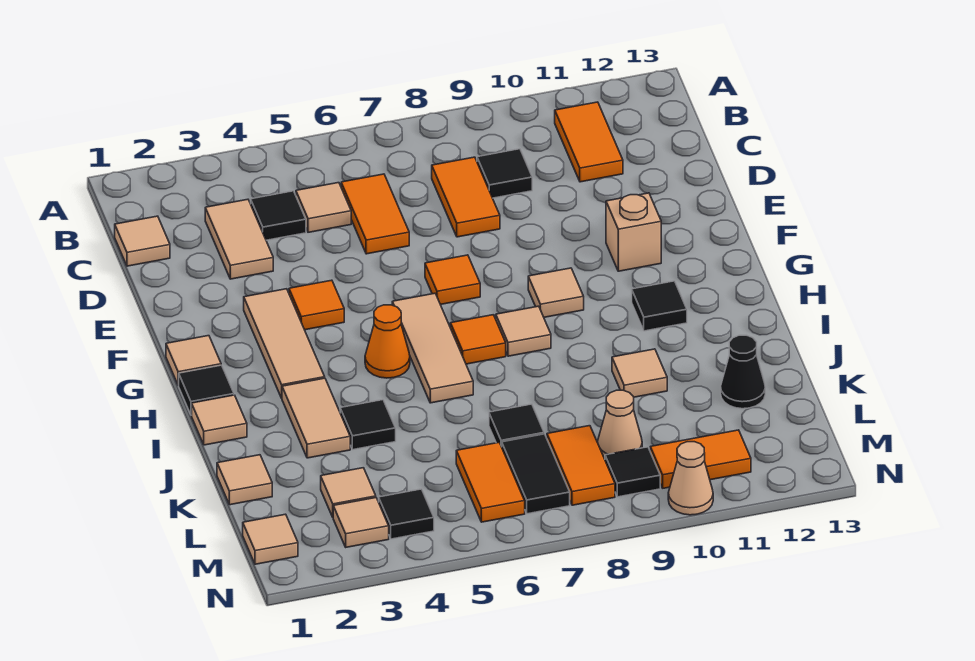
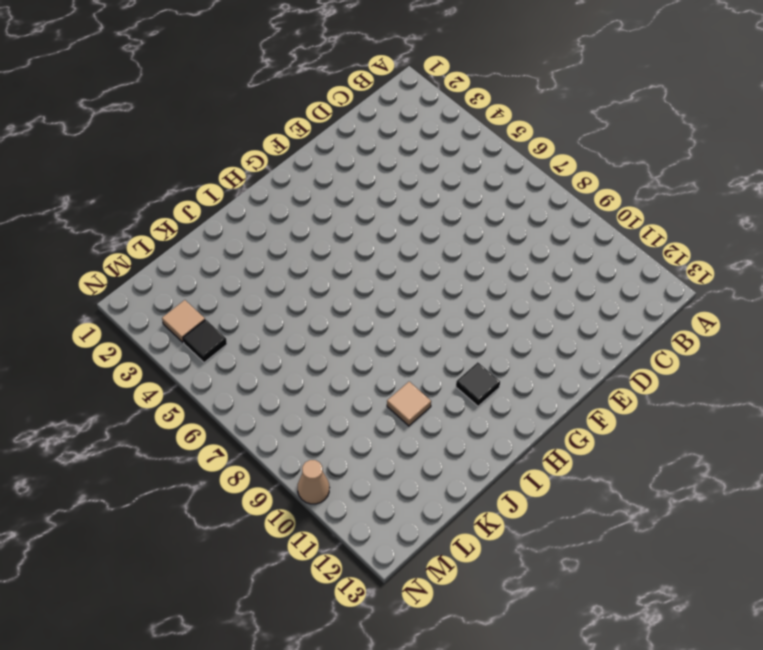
none -> orange tile B11:C11 level 1
none -> tan tile C1 level 1
none -> tan tile C3:D3 level 1
none -> black tile C4 level 1

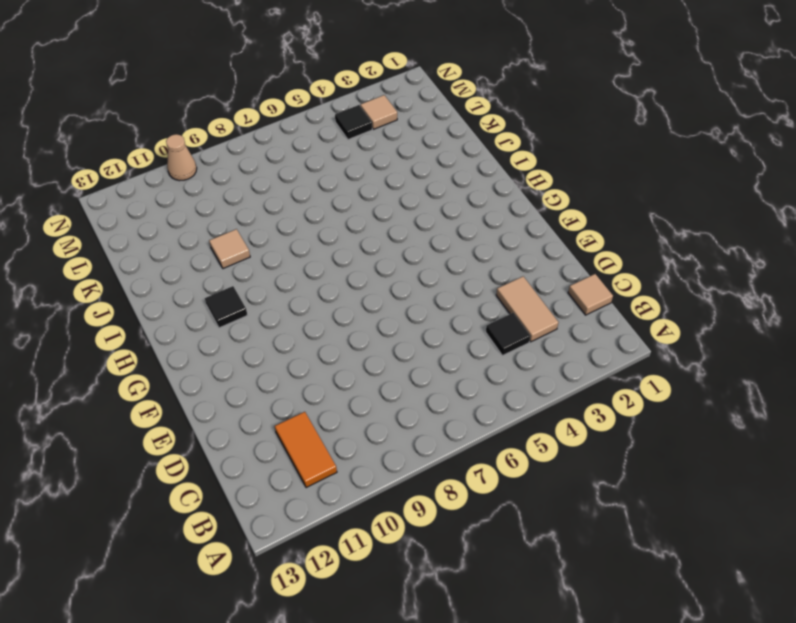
none -> tan tile C5 level 1
none -> orange tile C6:D6 level 1
none -> orange tile C8:D8 level 1
none -> black tile C9 level 1

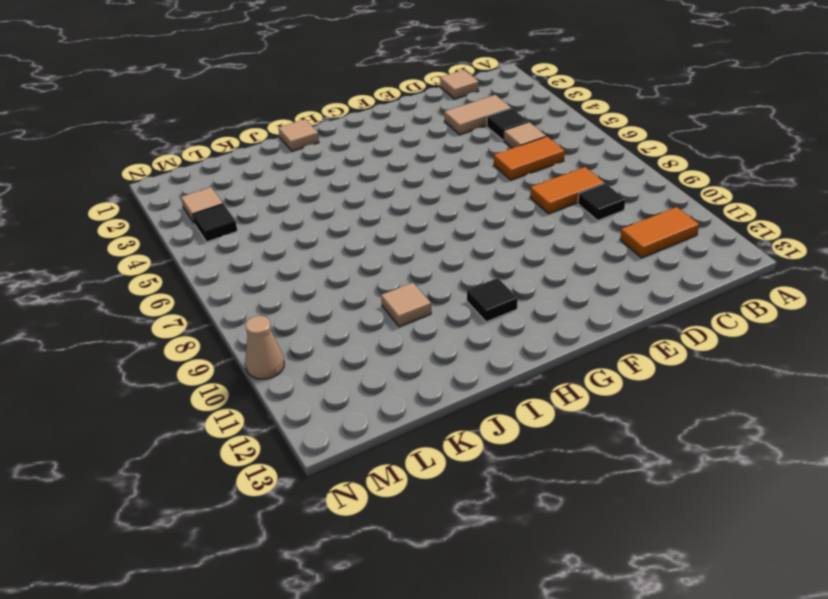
none -> tan tile F3:H3 level 1
none -> orange tile F4 level 1
none -> orange tile F7 level 1
none -> tan brick F11 level 1

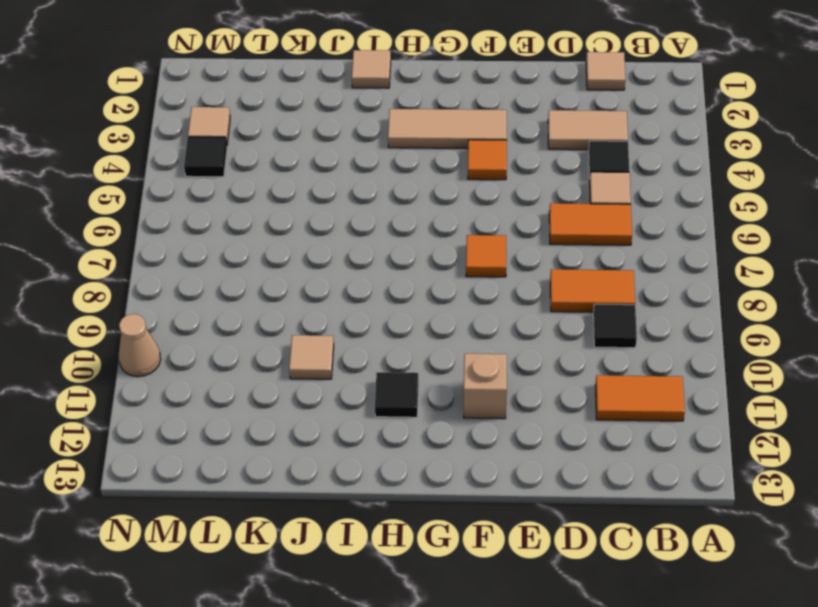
none -> tan tile G1 level 1
none -> tan tile G6:I6 level 1
none -> tan tile G9 level 1
none -> black tile H1 level 1

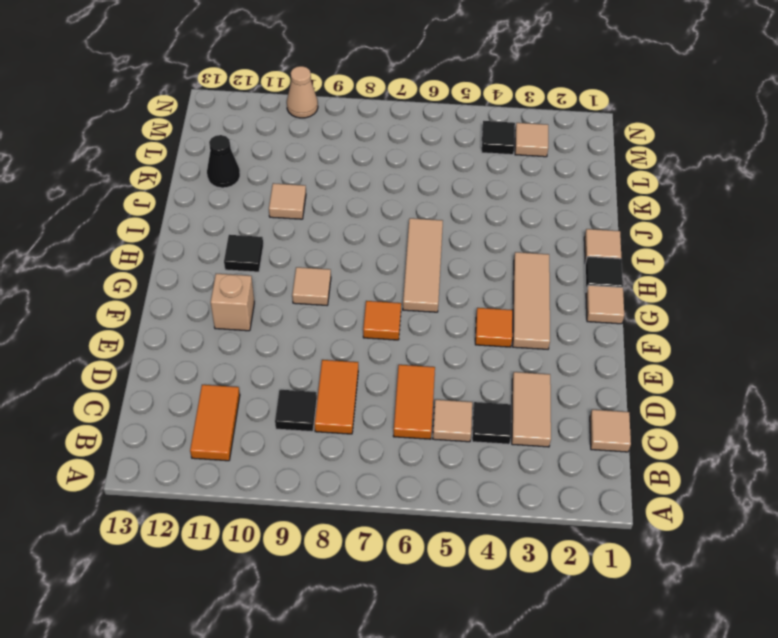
none -> orange cone H5 level 1
none -> orange tile H7 level 1
none -> tan tile H8 level 1
none -> tan tile I3:J3 level 1

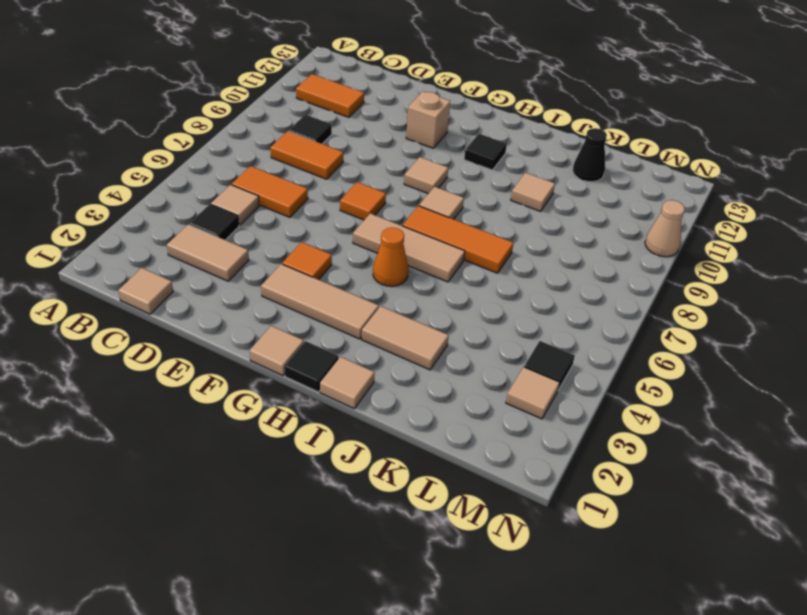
orange tile H7:J7 level 1 -> orange tile H7 level 1
none -> black tile J4 level 1
none -> tan tile K1 level 1
none -> black tile K7 level 1
none -> tan tile L3 level 1

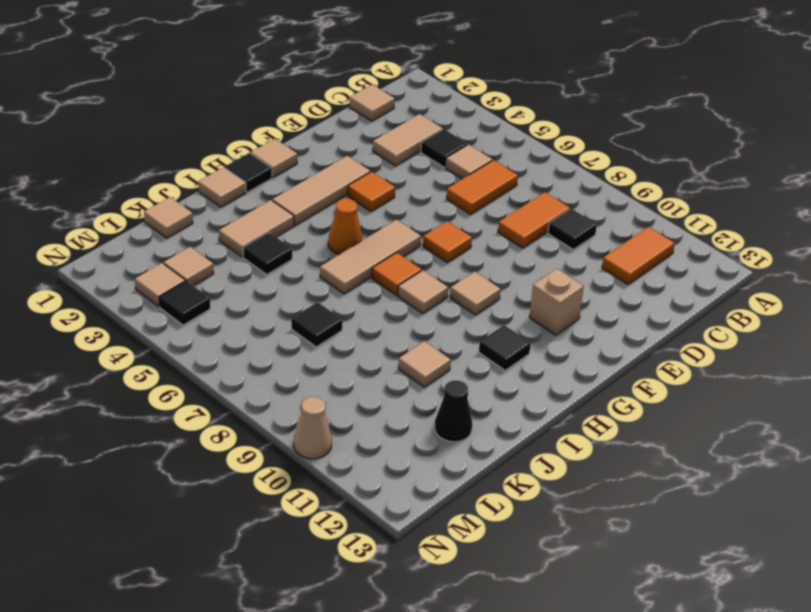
none -> orange tile L6:M6 level 1
none -> black tile L7:M7 level 1
none -> orange tile L8:M8 level 1
none -> tan cone L9 level 1

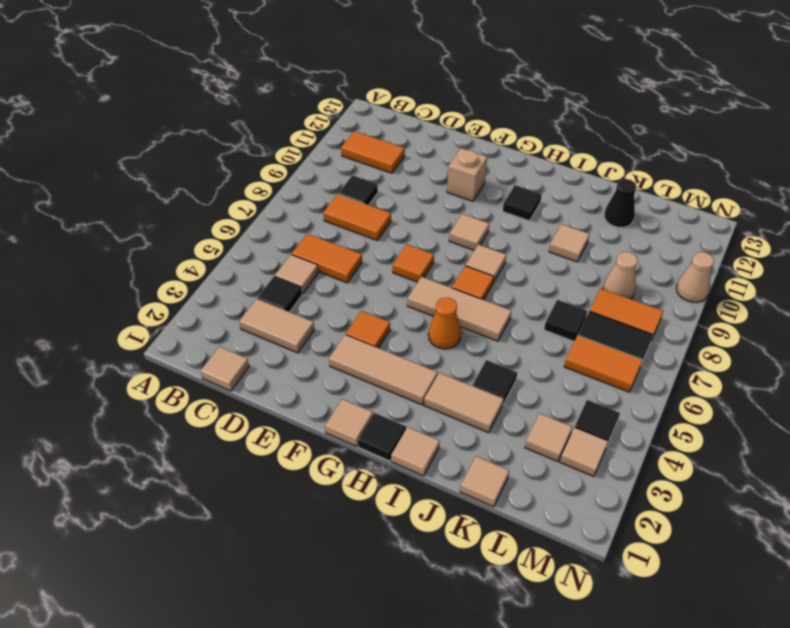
none -> tan tile M1 level 1
none -> black tile M9 level 1
none -> orange tile M10:M11 level 1

